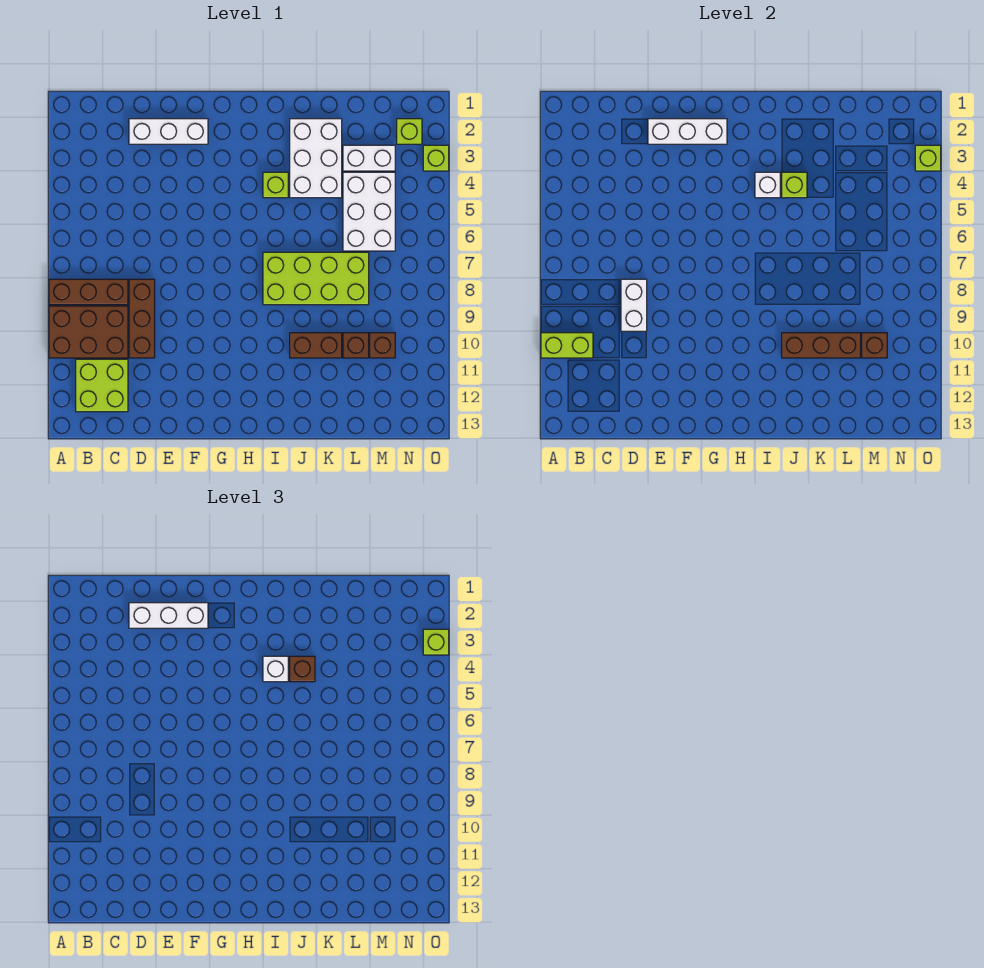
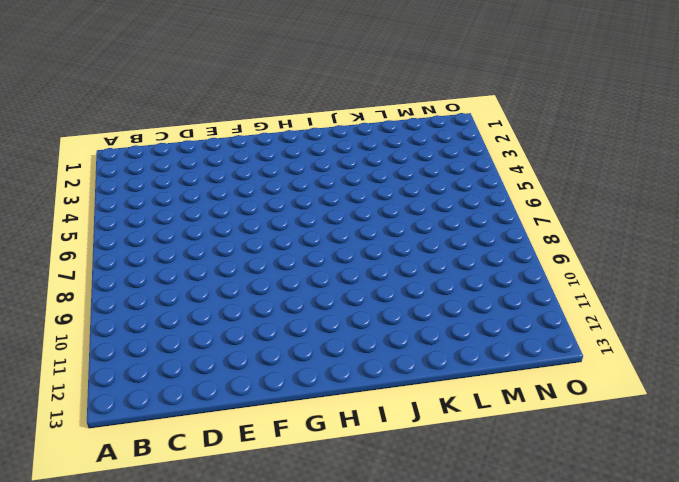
none -> brown brick A8:C8 level 1
none -> brown brick A9:C10 level 1
none -> lime brick B11:C12 level 1

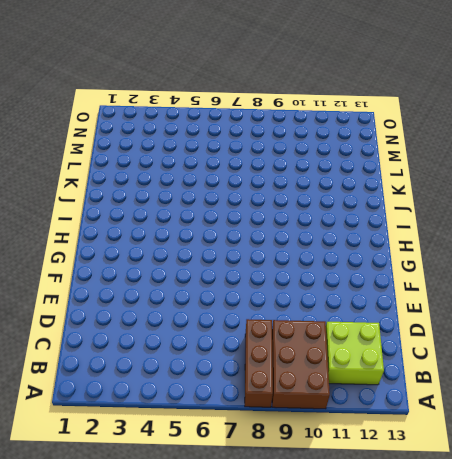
none -> white brick D2:F2 level 1
none -> brown brick D8:D10 level 1
none -> lime brick I4 level 1

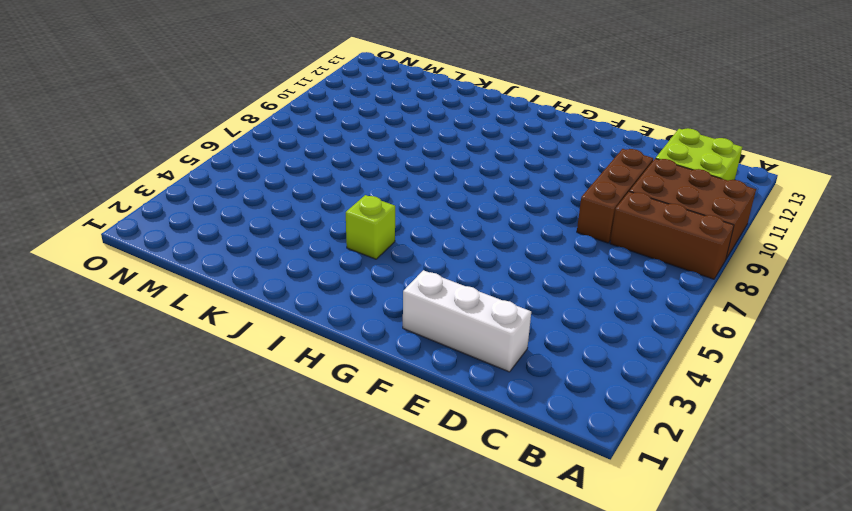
none -> lime brick I7:L8 level 1
none -> white brick J2:K4 level 1
none -> brown brick J10:K10 level 1

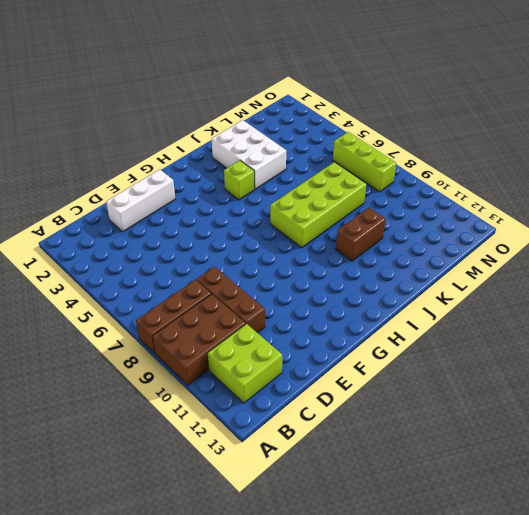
lime brick N6:N8 level 1 -> none
none -> white brick L3:M3 level 1
none -> white brick L4:M6 level 1
none -> brown brick L10 level 1

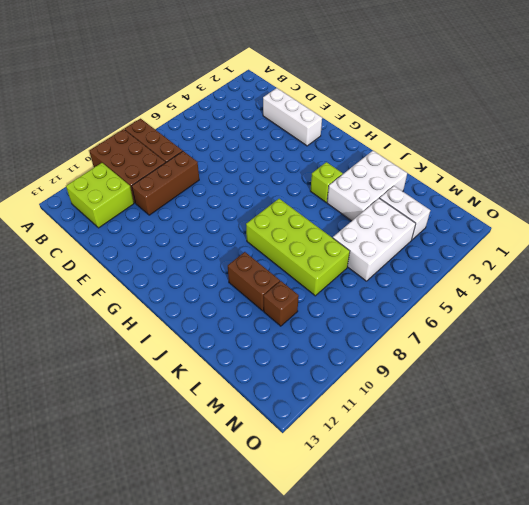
none -> brown brick M10 level 1
none -> lime brick N2 level 1
none -> lime brick O3 level 1

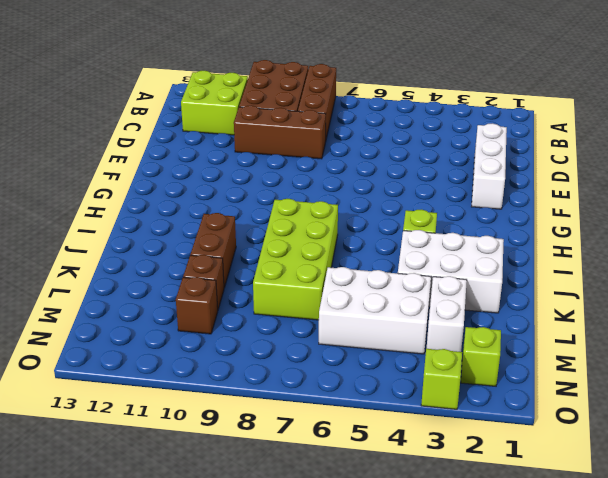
none -> lime brick A10:B10 level 2
none -> white brick D8:D9 level 2
none -> white brick E2:G2 level 2

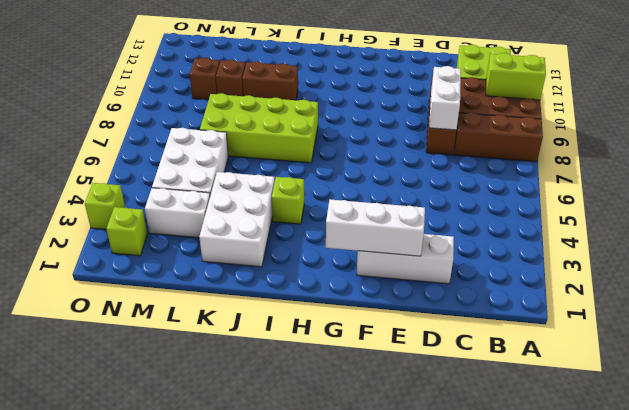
none -> white brick I4 level 2
none -> lime brick J4 level 2
none -> brown brick J10:L10 level 2

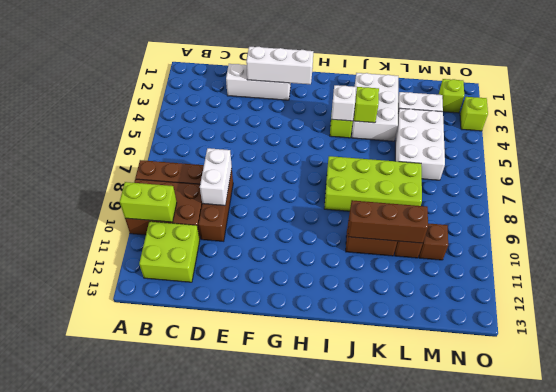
none -> brown brick M10 level 2
none -> lime brick O3 level 2
none -> white brick D2:F2 level 3

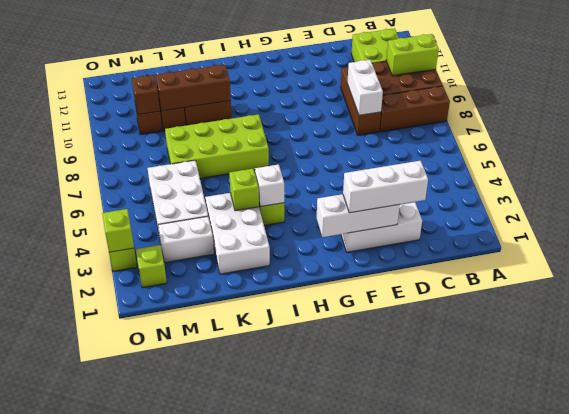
none -> white brick I4 level 3
none -> brown brick J4 level 3
none -> lime brick O3 level 3

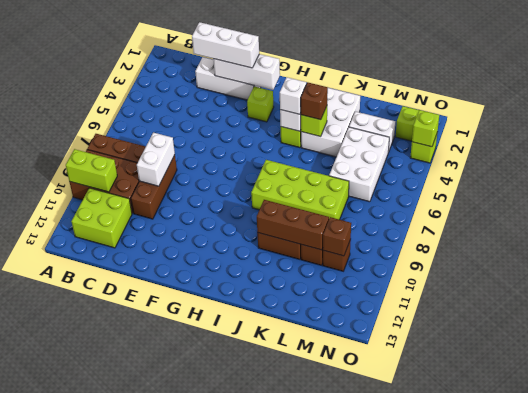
lime brick G3 level 1 -> lime brick O3 level 3

